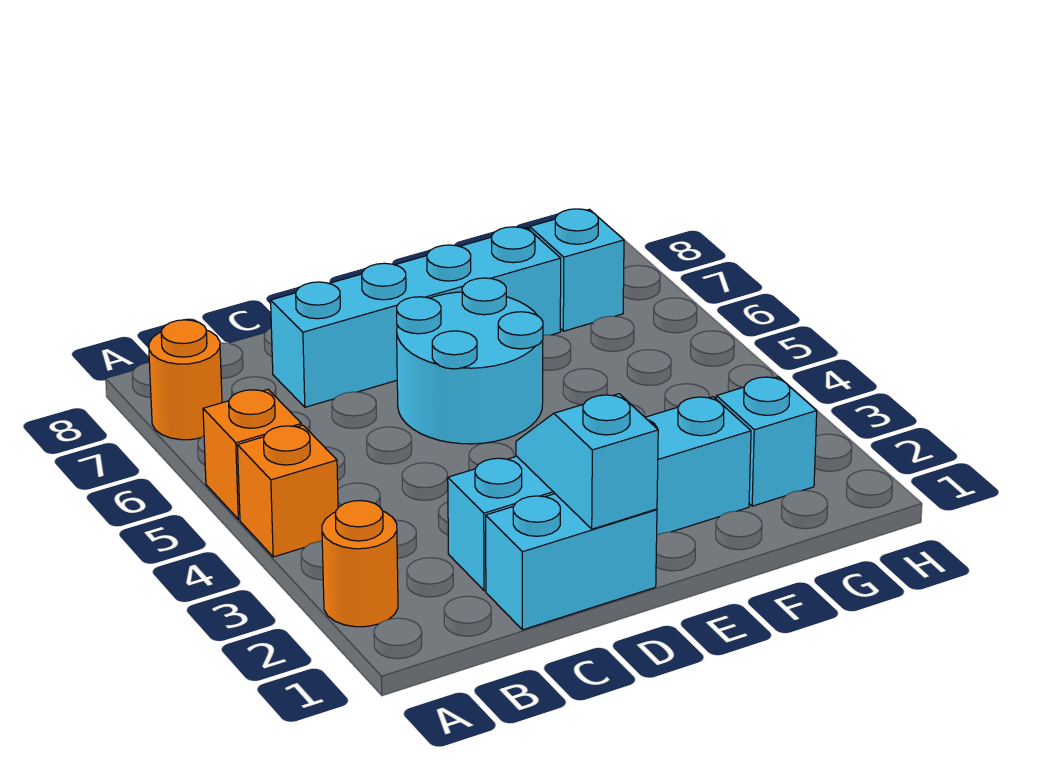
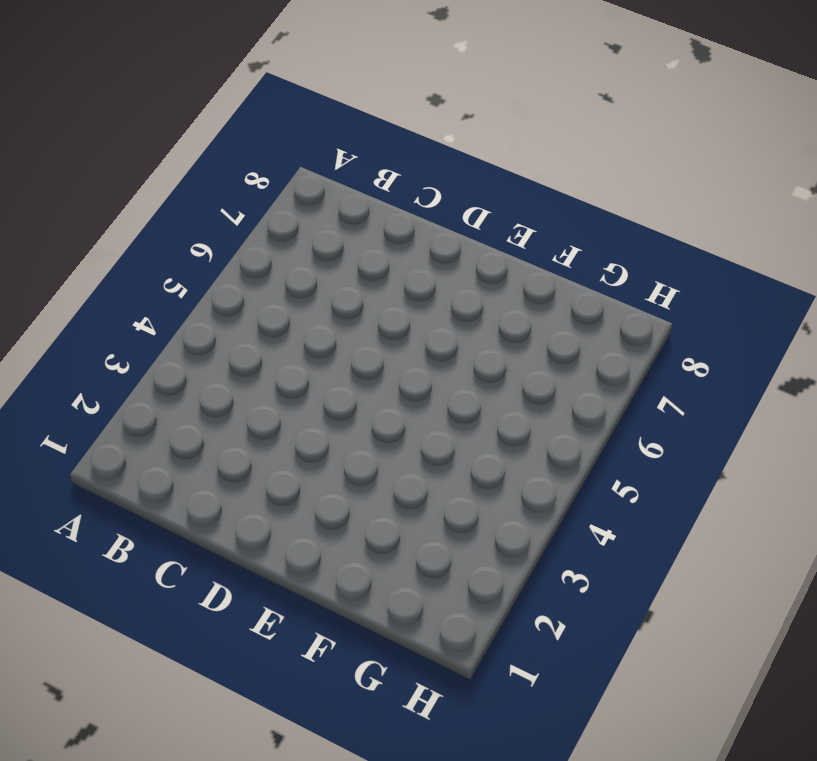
none -> orange round brick A2 level 1
none -> orange brick A4 level 1

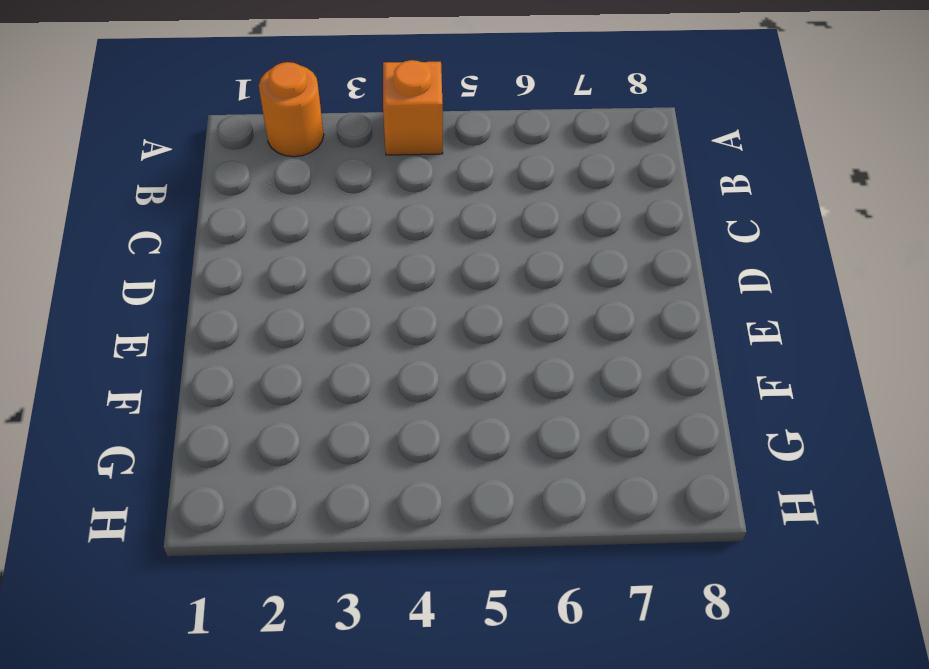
none -> orange brick A5 level 1
none -> orange round brick A7 level 1

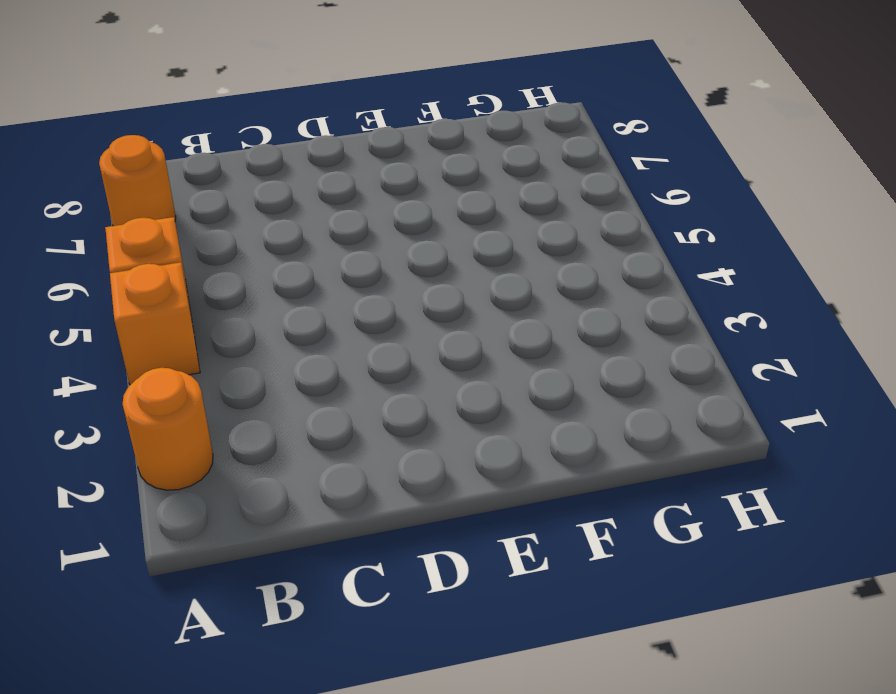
none -> cyan brick C1:D1 level 1
none -> cyan brick C2:F2 level 1

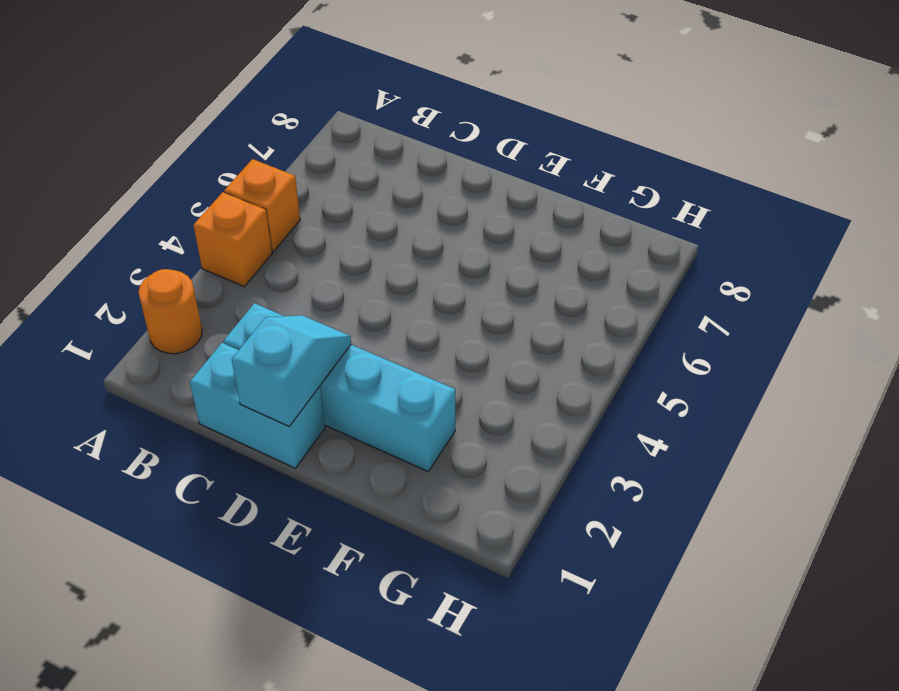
none -> orange round brick A7 level 1
none -> cyan brick C7:F7 level 1

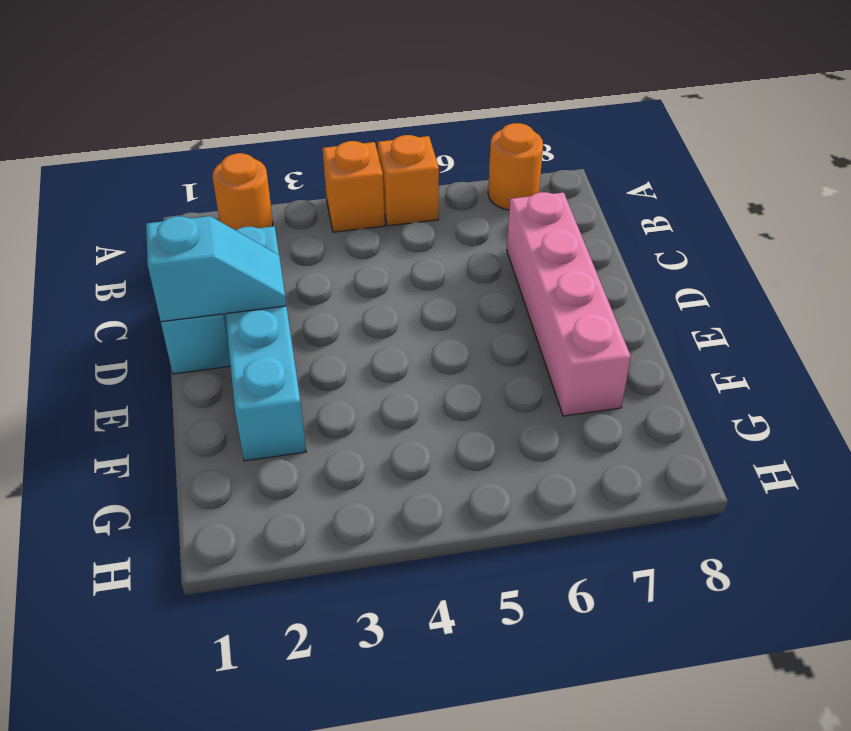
pink brick C7:F7 level 1 -> cyan brick C7:F7 level 1
none -> cyan round brick D5:E6 level 1
none -> cyan brick G2 level 1

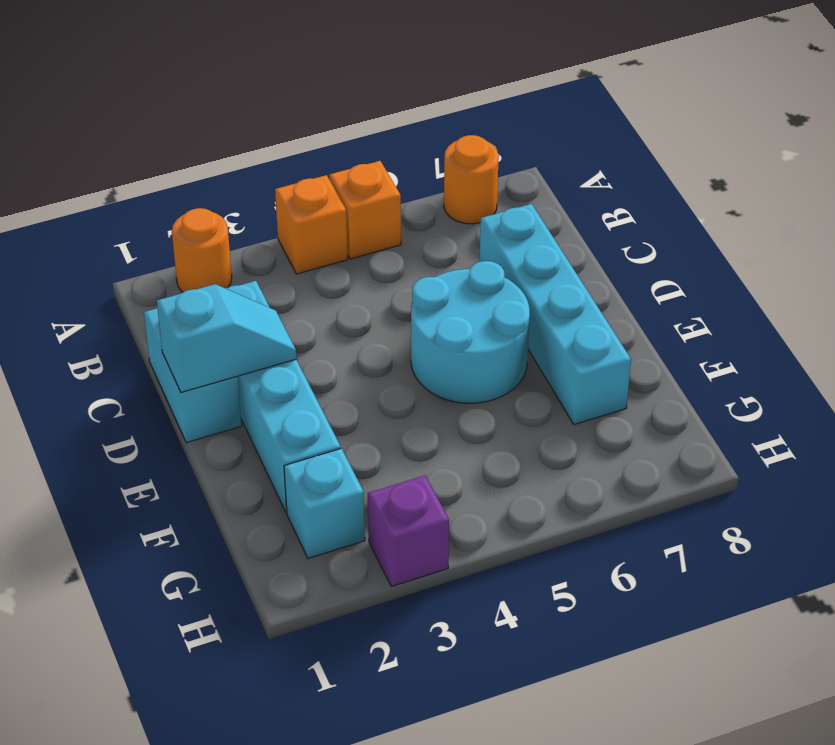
purple brick H3 level 1 -> none
none -> cyan brick G7 level 1

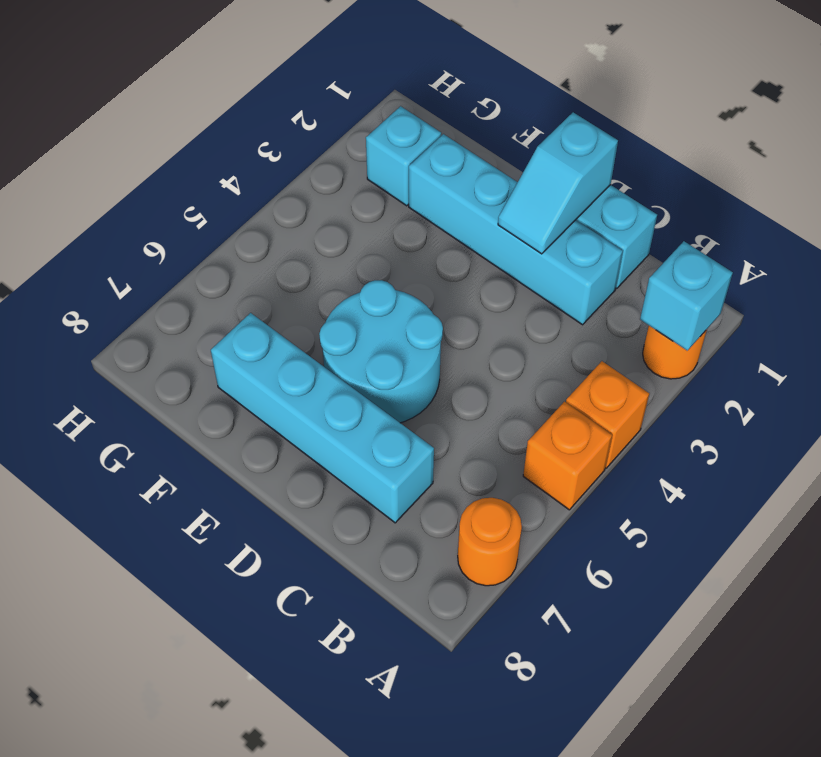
cyan brick A2 level 2 -> cyan brick G7 level 1

